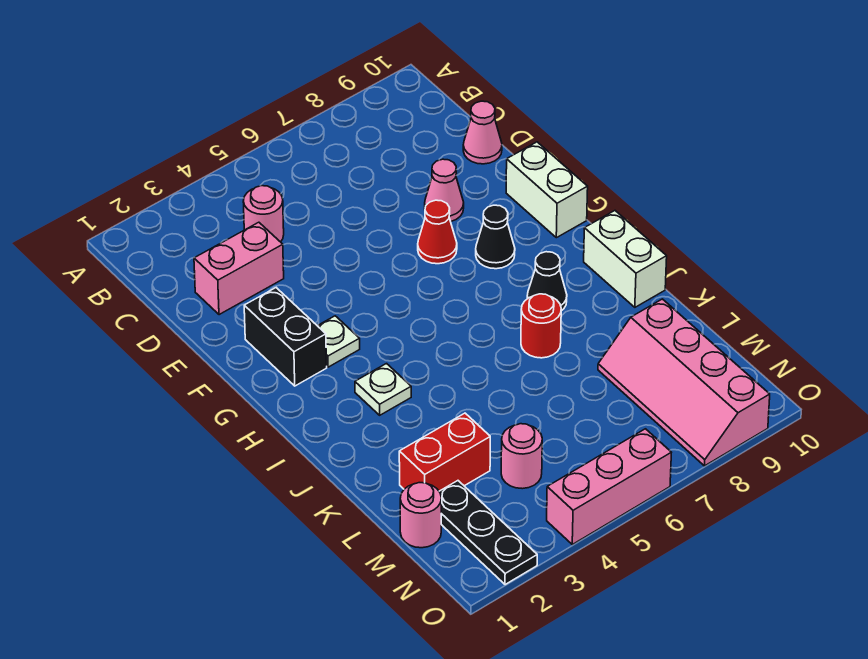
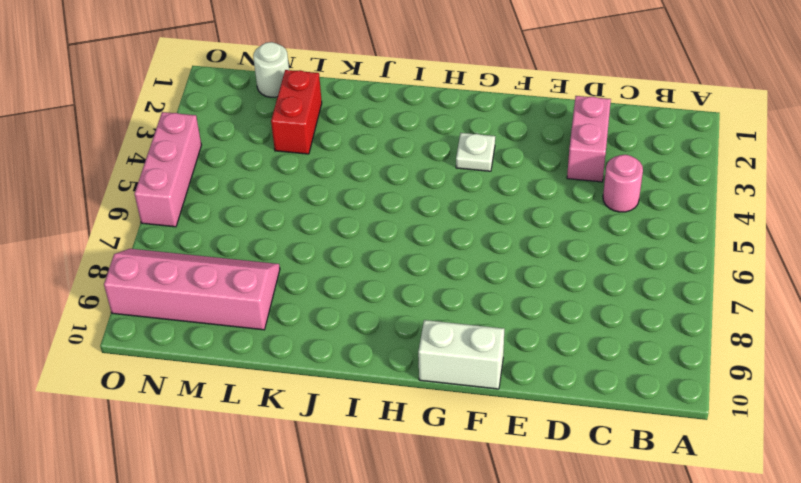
white round brick M1 level 1 -> pink round brick M1 level 1
none -> pink cone D10 level 1
none -> pink cone E8 level 1
none -> black brick F2:G2 level 1

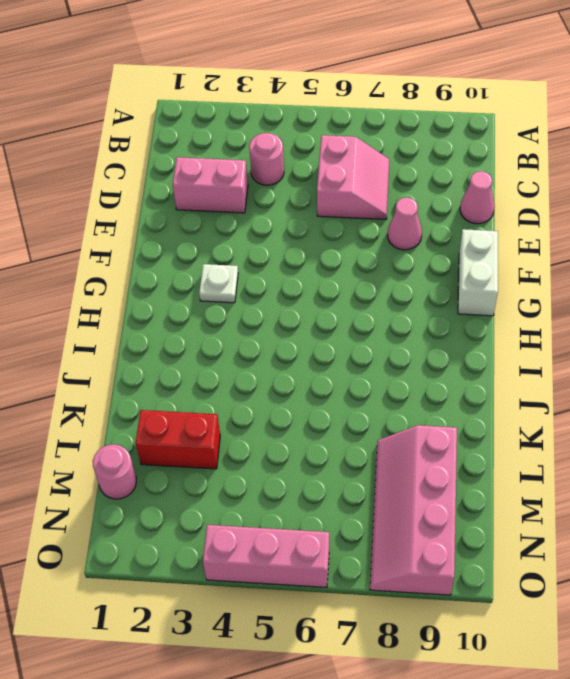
pink slope C6:D7 level 1 top 6 -> none
none -> black brick F2:G2 level 1
none -> red cone F7 level 1
none -> black cone G8 level 1

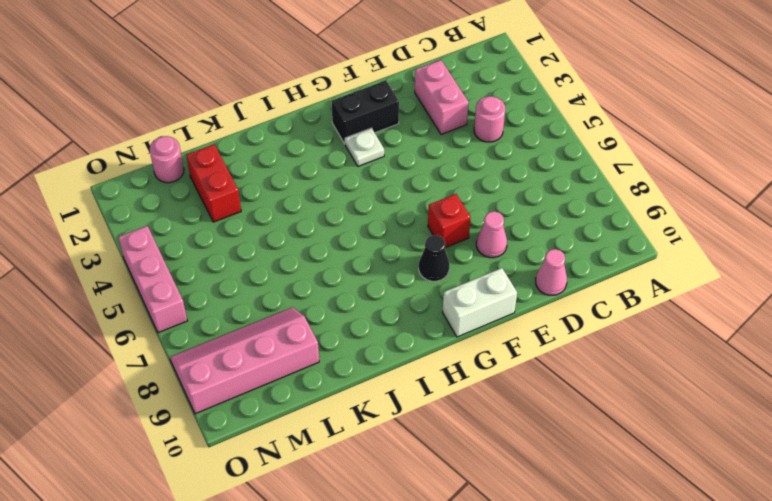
red brick F7 level 1 -> red cone F7 level 1
none -> white plate I3 level 1
none -> black cone I8 level 1
none -> white brick I10:J10 level 1

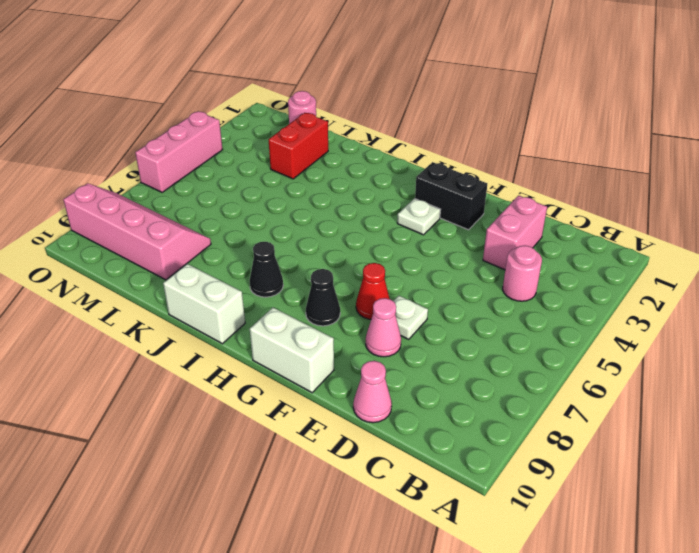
white plate E7 level 1 -> white plate I3 level 1
none -> red round brick J7 level 1
none -> black plate M2:O2 level 1
none -> pink round brick M4 level 1

